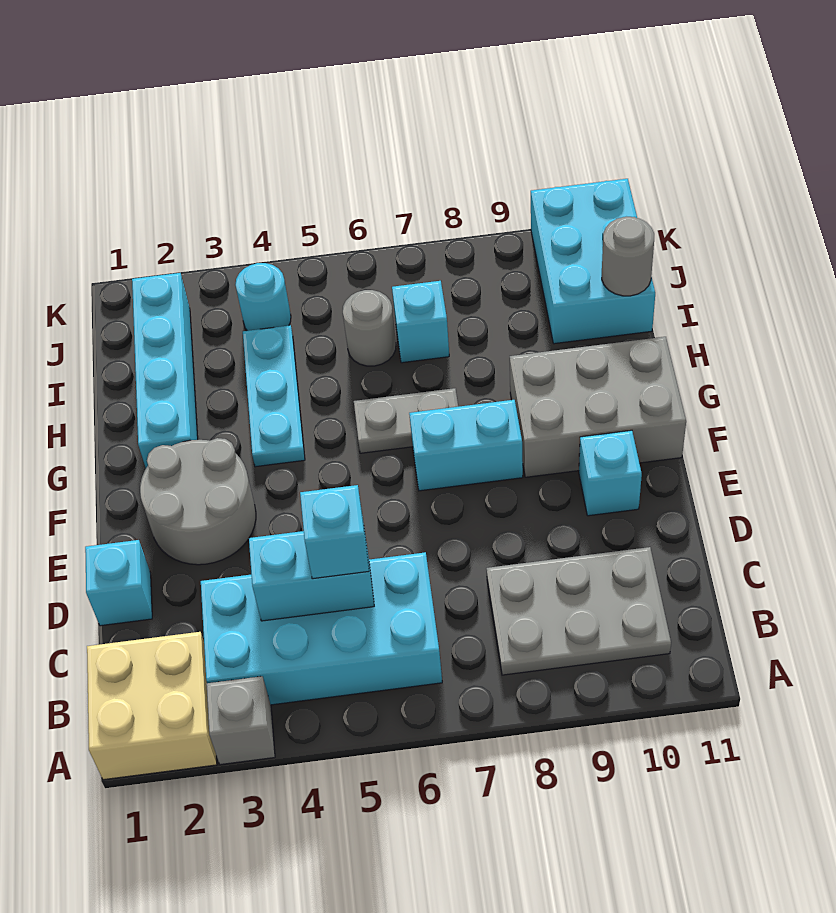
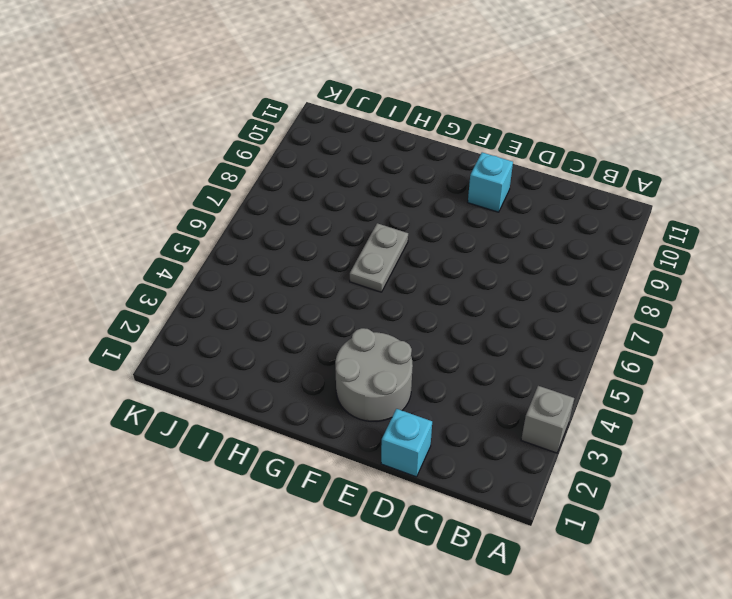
none -> tan brick A1:B2 level 1
none -> cyan brick B3:C6 level 1
none -> grey plate B8:C10 level 1

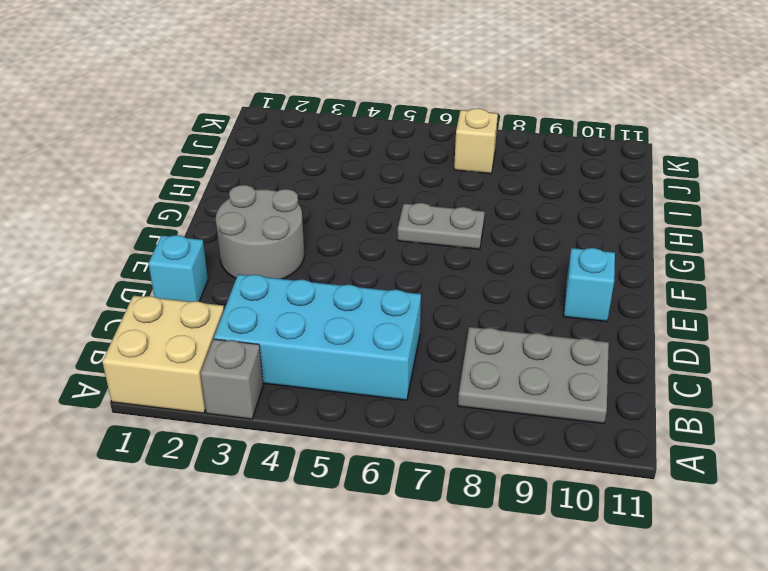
tan brick J7 level 1 -> none
none -> cyan brick F7:F8 level 1
none -> grey brick F9:G11 level 1
none -> cyan brick G2:J2 level 1

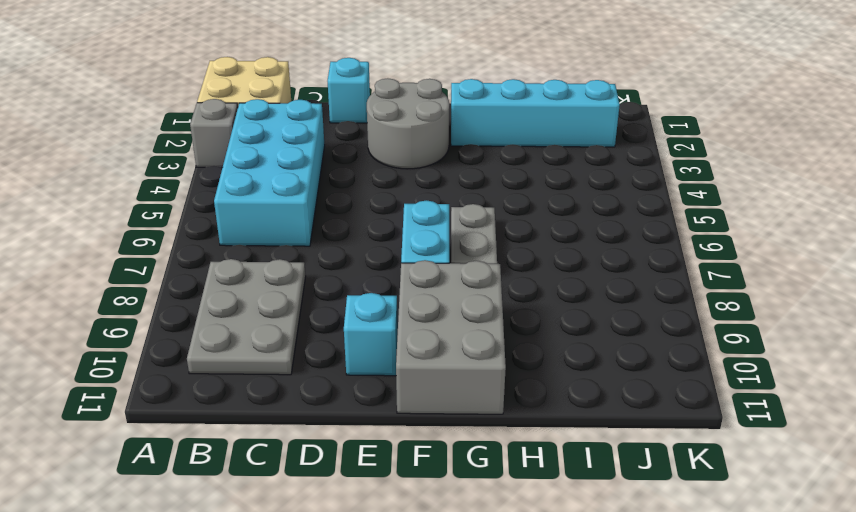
none -> cyan plate G4:I4 level 1
none -> grey round brick I6 level 1
none -> cyan brick I7 level 1

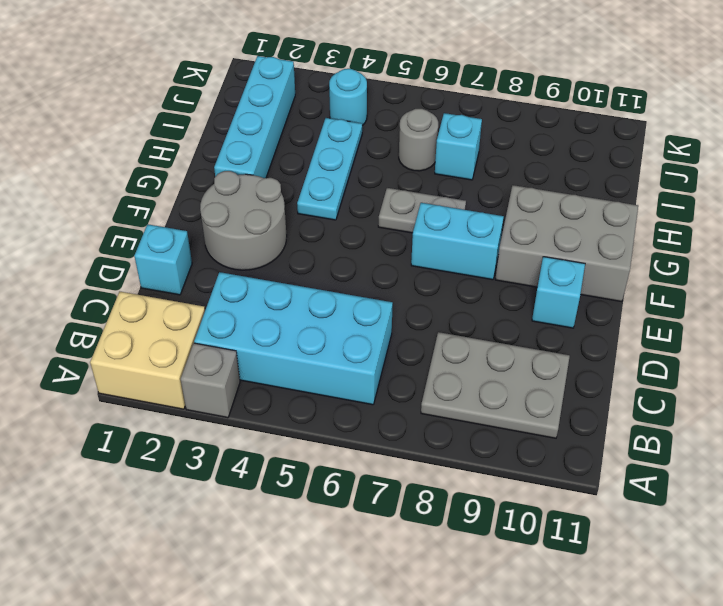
none -> cyan brick I10:K11 level 1
none -> cyan brick C4:C5 level 2
none -> grey round brick I11 level 2

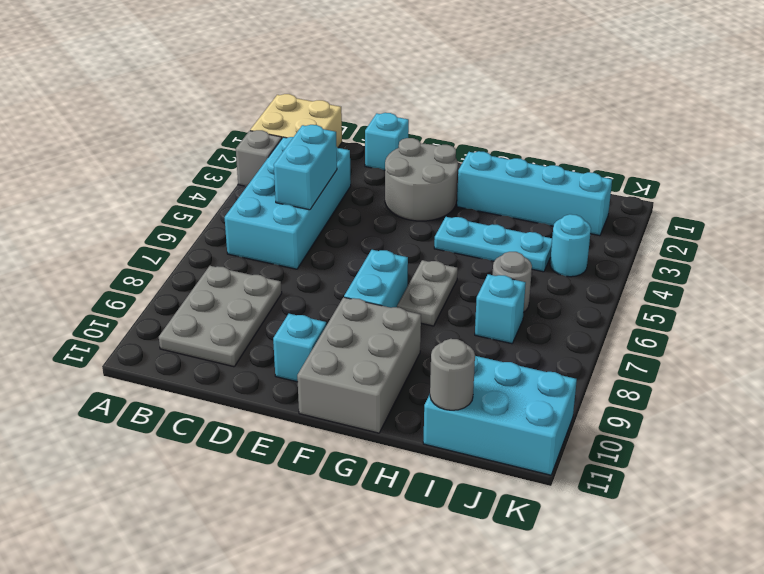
none -> cyan brick C5 level 3

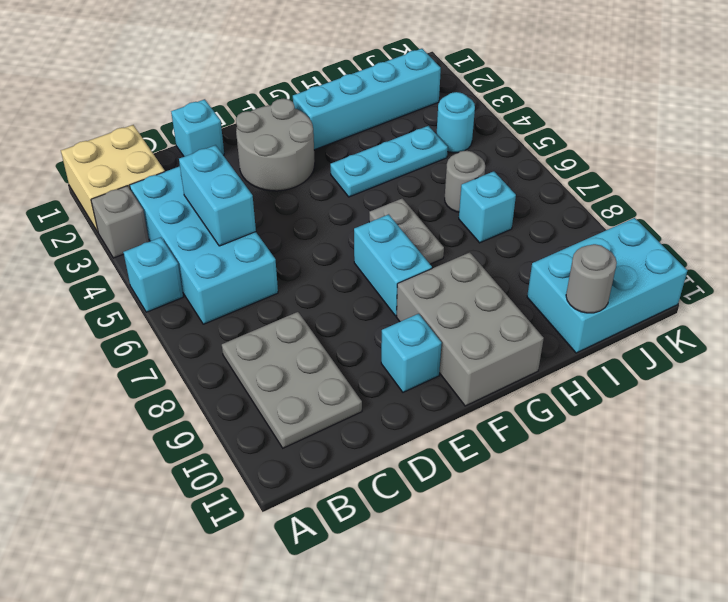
cyan brick A5 level 1 -> cyan brick C5 level 3

